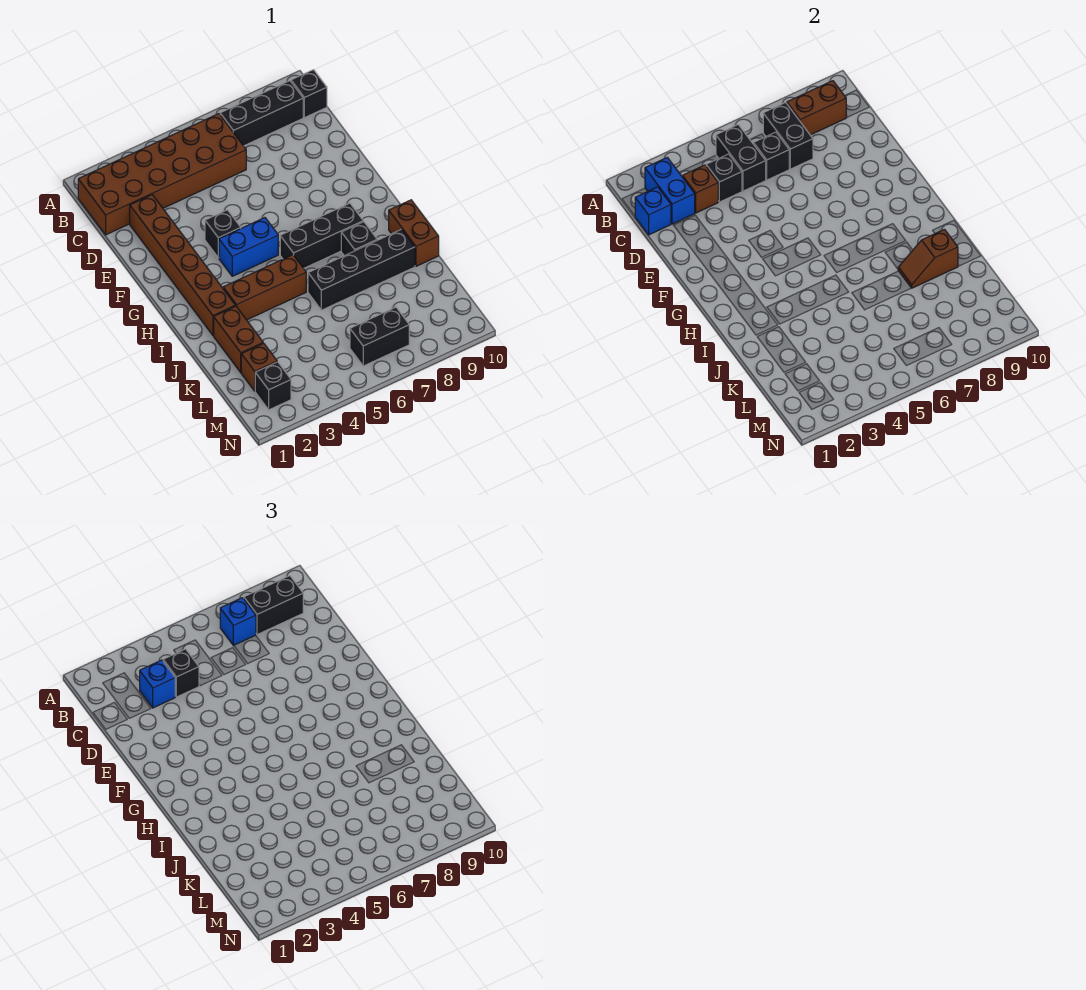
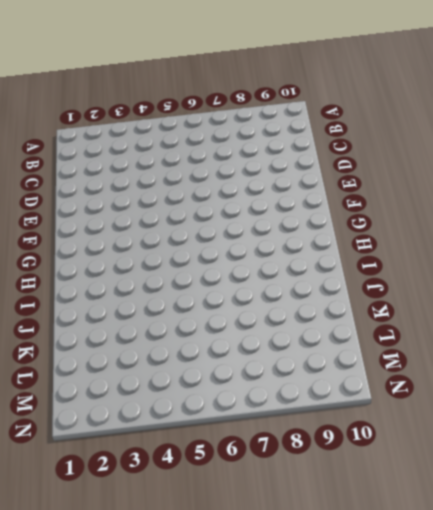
none -> brown brick B1:C6 level 1
none -> black brick B7:B9 level 1
none -> black brick B10 level 1

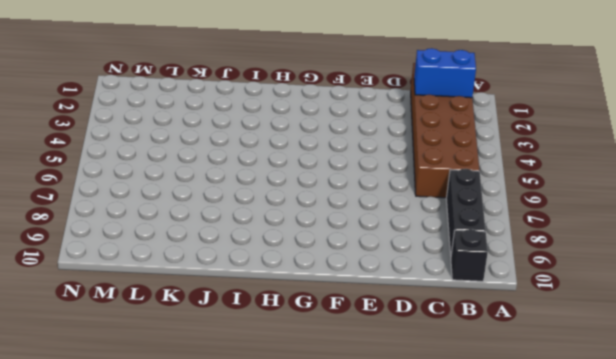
none -> brown brick D2:I2 level 1
none -> black brick F4 level 1
none -> blue brick G4:G5 level 1

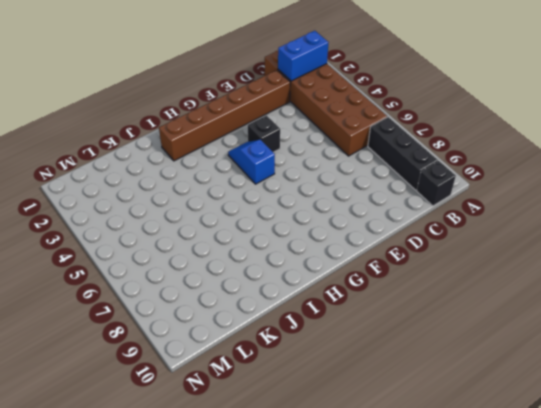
blue slope G4:G5 level 1 top 5 -> blue brick G4:G5 level 1
none -> black brick H6:H8 level 1
none -> brown brick I3:I5 level 1
none -> black brick I8 level 1

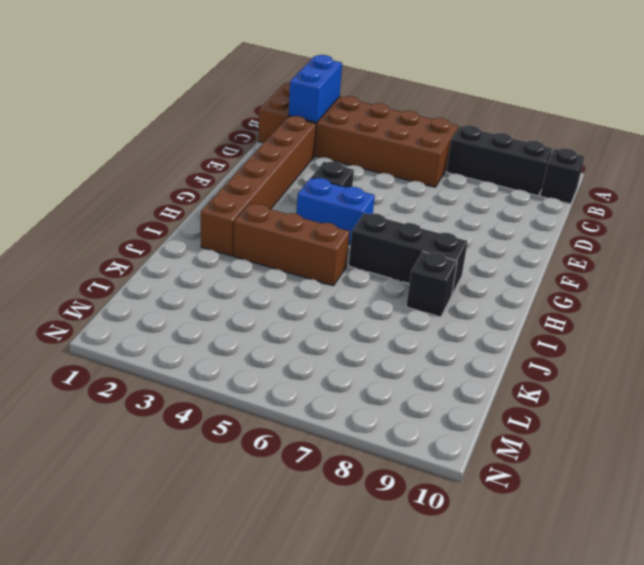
none -> brown brick I10:J10 level 1
none -> brown brick J2:K2 level 1
none -> black brick J6:J9 level 1

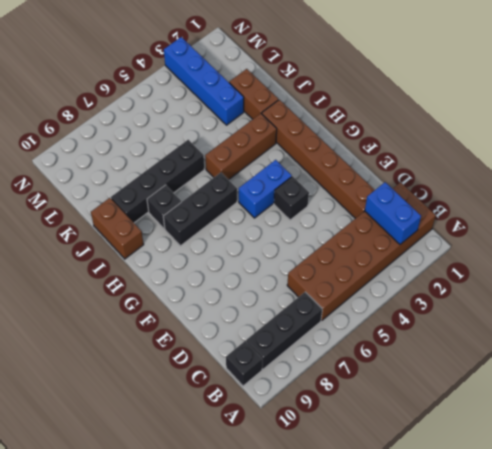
blue brick K3:N3 level 1 -> none
none -> brown brick L2 level 1
none -> black brick M2 level 1
none -> black brick M6:M7 level 1

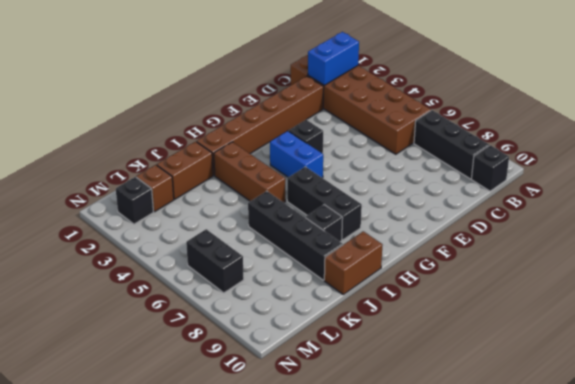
none -> black brick B5:C5 level 2
none -> black brick B7:C7 level 2
none -> brown brick B8:B9 level 2

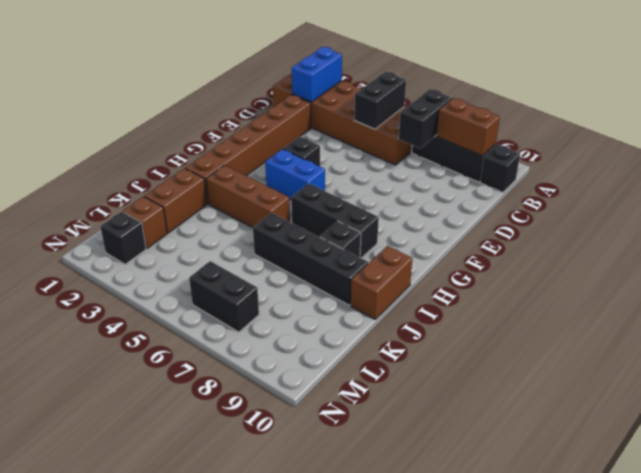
none -> blue brick C1 level 2
none -> brown brick C3 level 2
none -> black brick C4 level 2

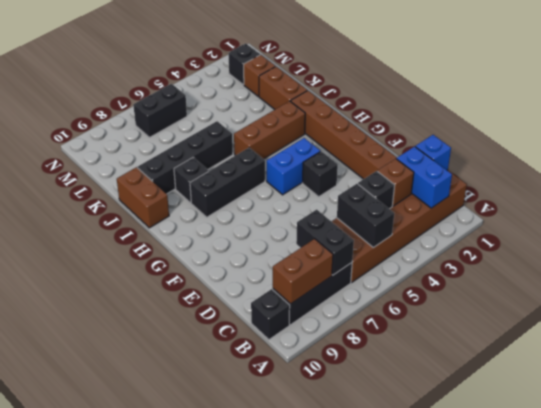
none -> black brick C6 level 2
none -> brown slope J8:J9 level 2 top 9
none -> blue brick B7 level 3

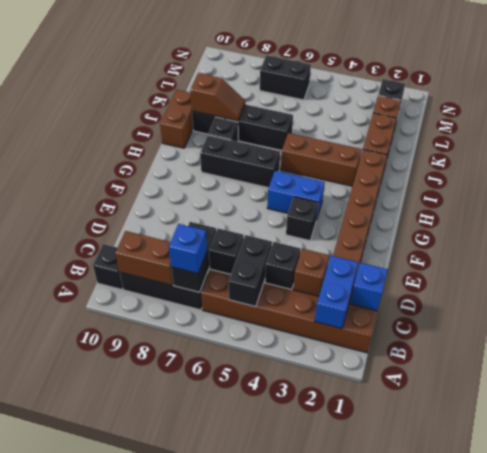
none -> black brick B8:B9 level 3
none -> blue brick C3 level 3
none -> black brick C4 level 3

